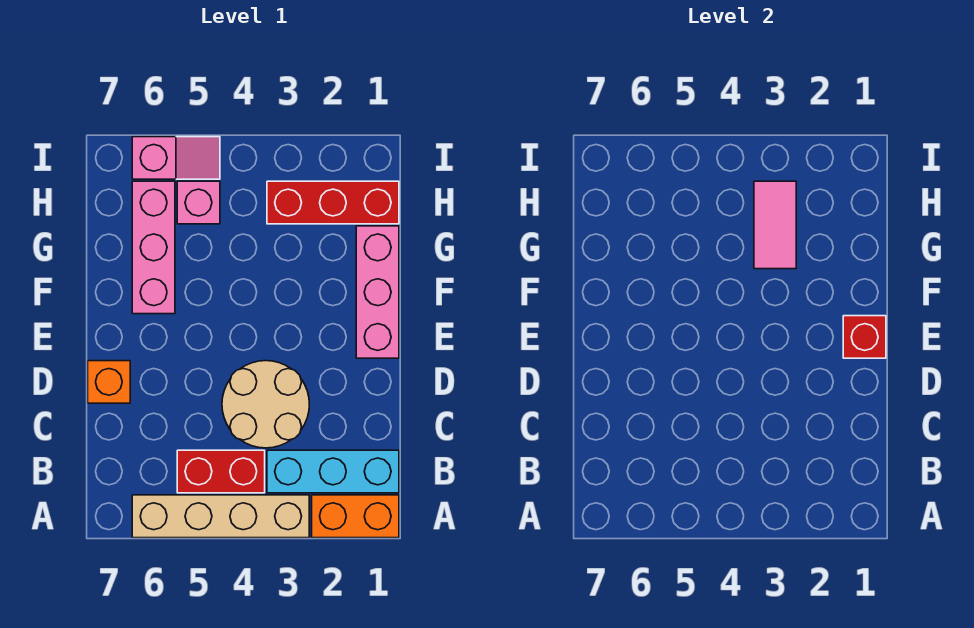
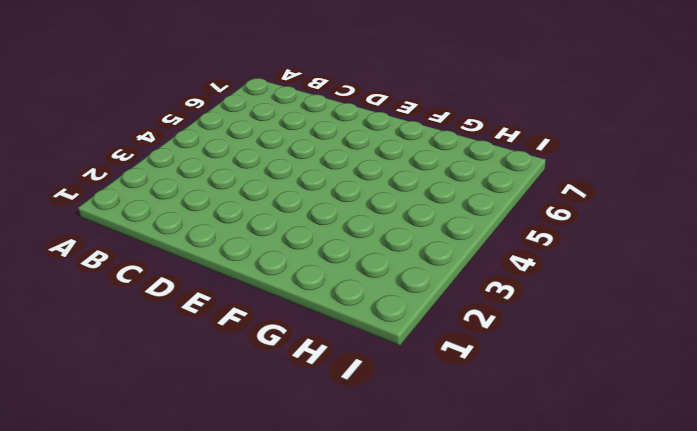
none -> orange brick A1:A2 level 1
none -> tan brick A3:A6 level 1
none -> cyan brick B1:B3 level 1

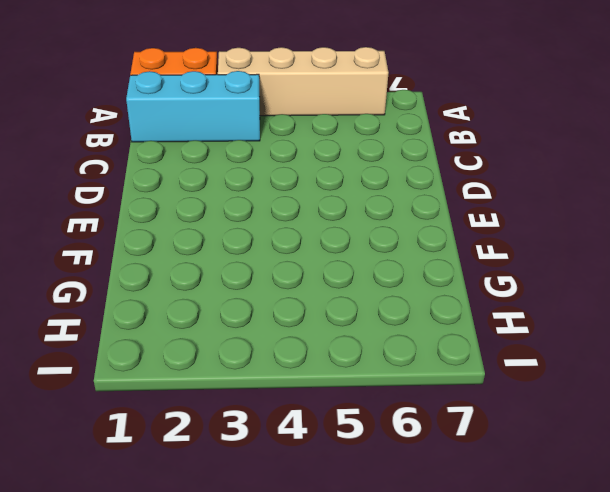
none -> red brick B4:B5 level 1
none -> tan round brick C3:D4 level 1
none -> orange brick D7 level 1

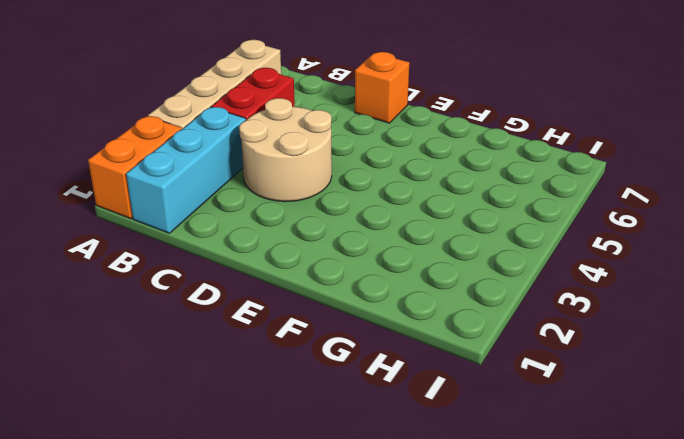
none -> pink brick E1:G1 level 1
none -> pink brick F6:H6 level 1
none -> red brick H1:H3 level 1

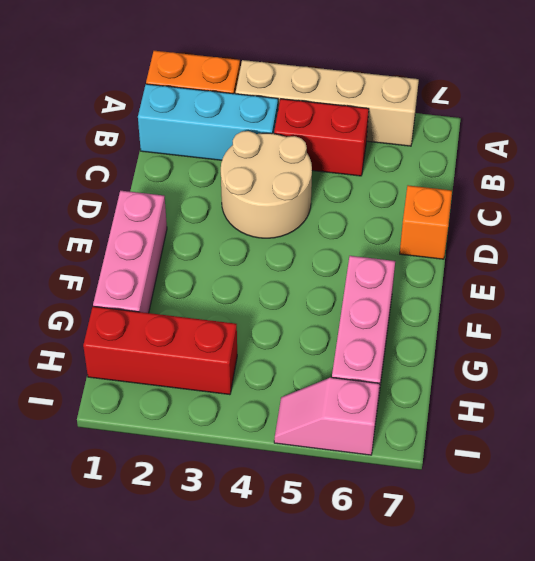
none -> pink brick H5 level 1
none -> red brick E1 level 2
none -> pink tile G3:H3 level 2

